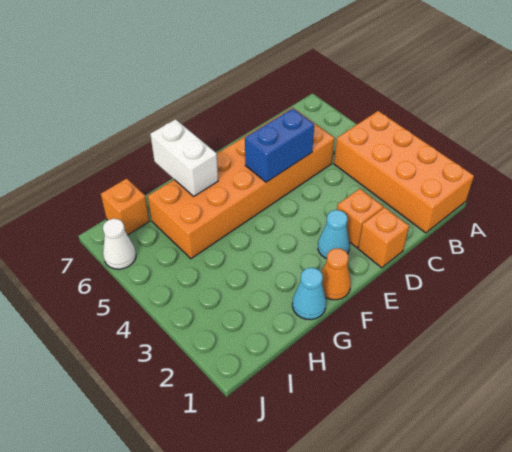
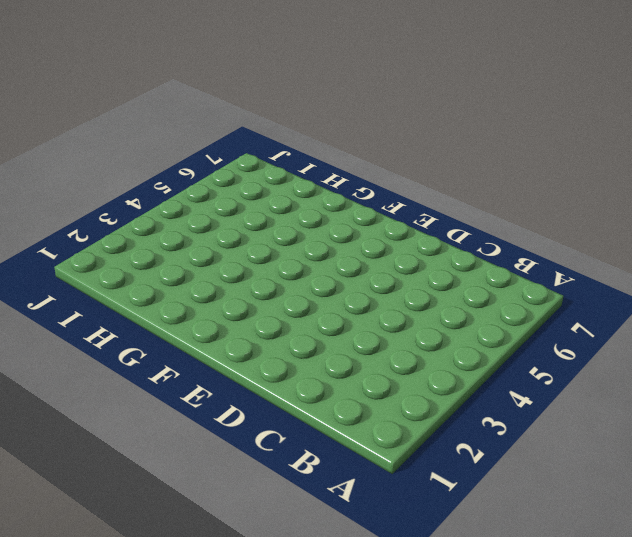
none -> orange brick A1:B4 level 1
none -> orange brick C5:H6 level 1

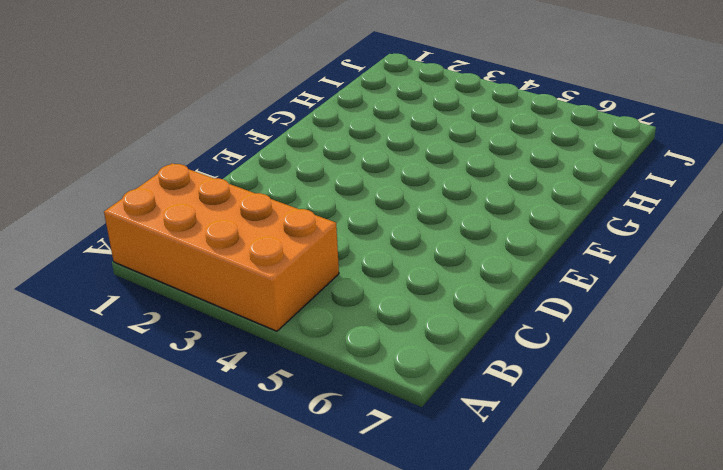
none -> orange brick C5:H6 level 1
none -> orange brick D1 level 1

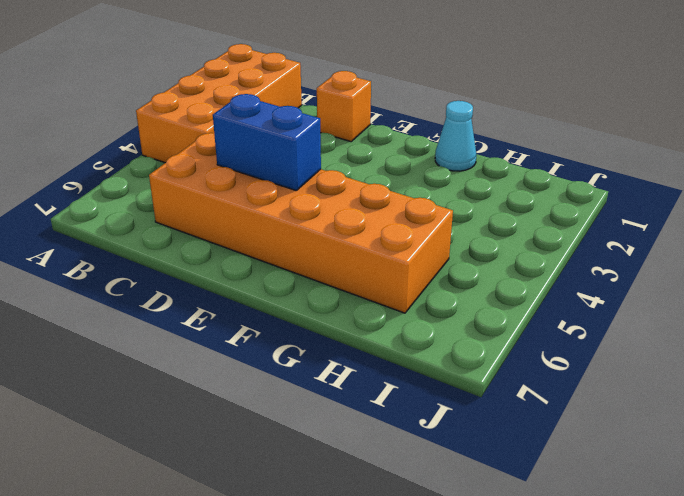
none -> orange brick D2 level 1
none -> cyan cone E2 level 1

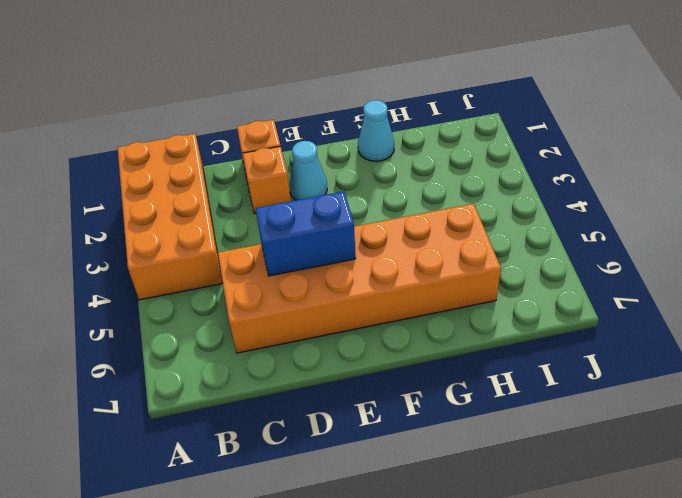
none -> orange cone F1 level 1
none -> orange brick I7 level 1

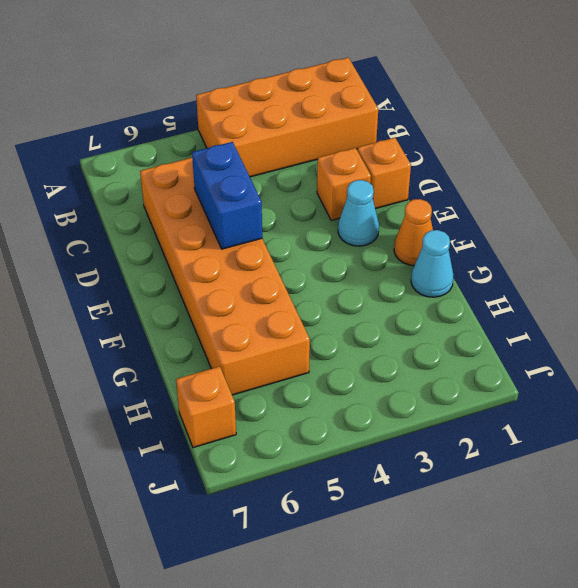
none -> white cone J6 level 1
none -> white brick G6:G7 level 2

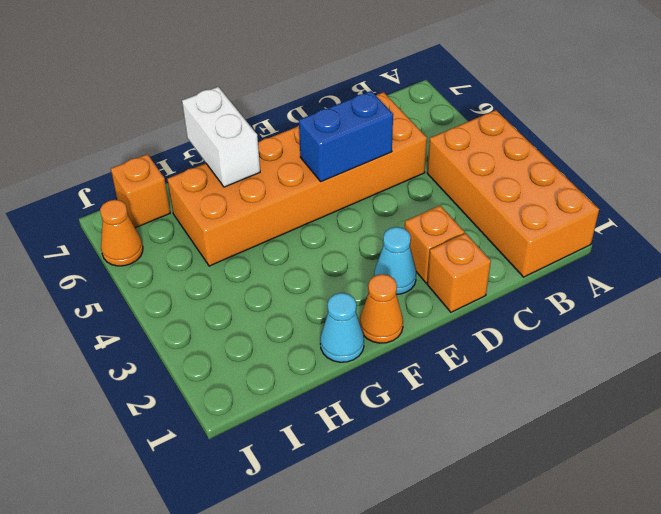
orange cone J6 level 1 -> white cone J6 level 1

